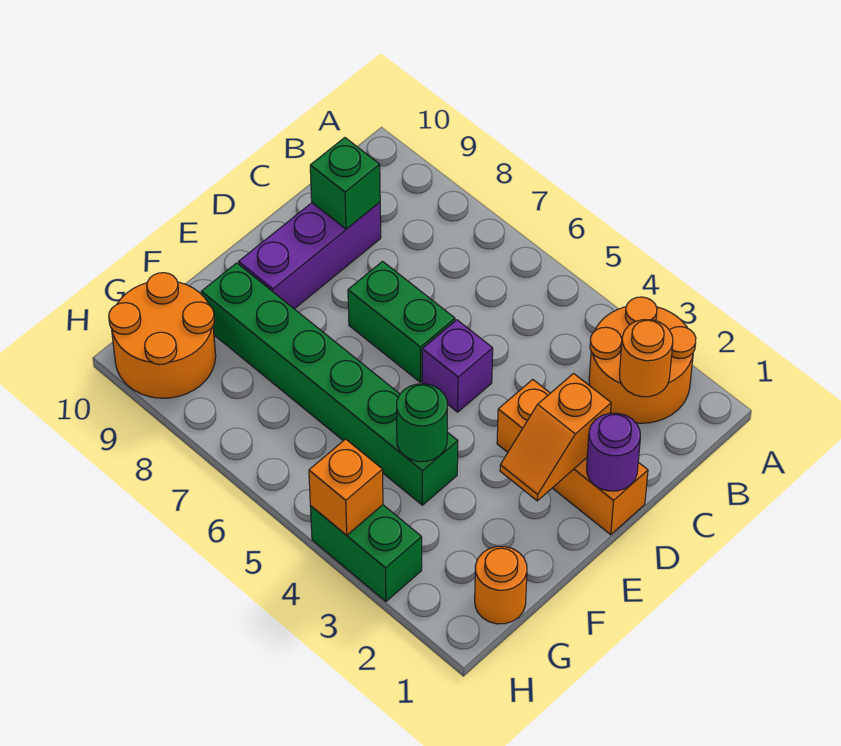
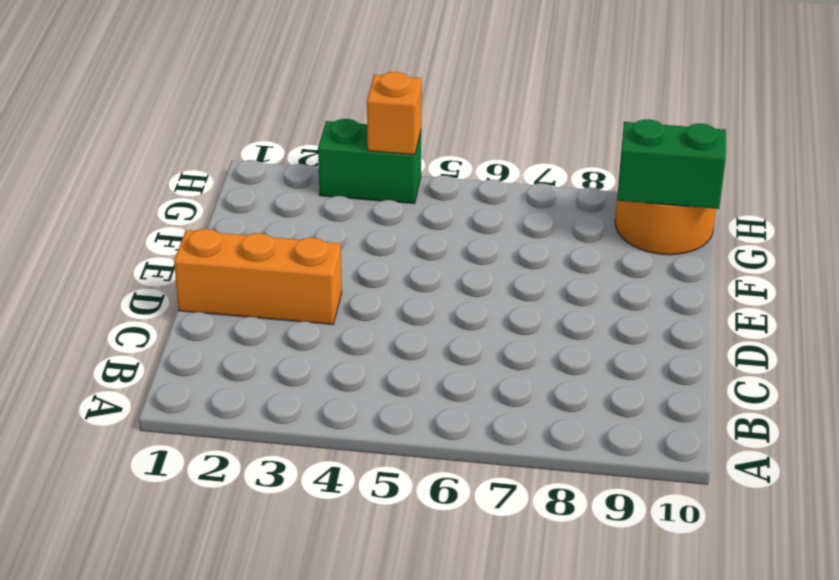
green brick G9:G10 level 2 -> green brick D6:D7 level 1
none -> orange round brick A2:B3 level 1
none -> purple brick C9:E9 level 1
none -> purple brick D5 level 1

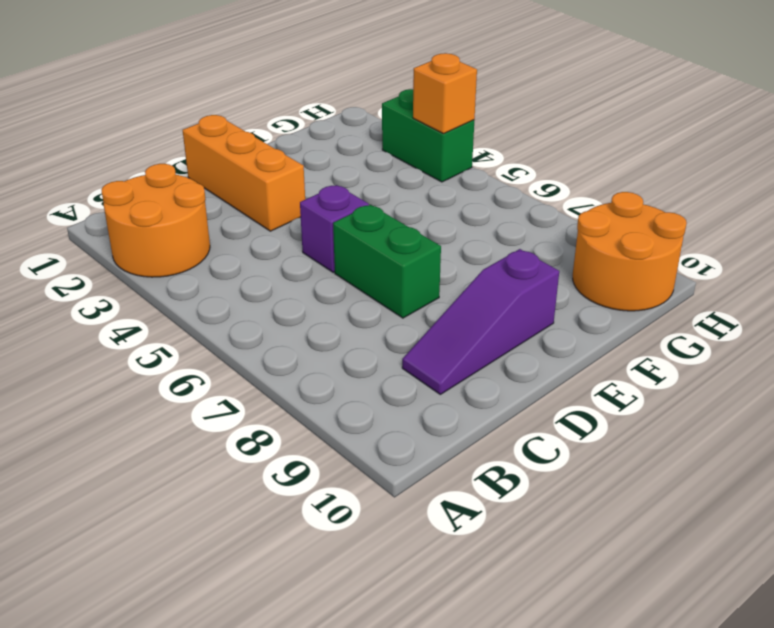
purple slope C9:E9 level 1 top E -> purple brick C9:E9 level 1
none -> green brick F4:F9 level 1
none -> orange round brick G1 level 1
none -> orange round brick B2 level 2

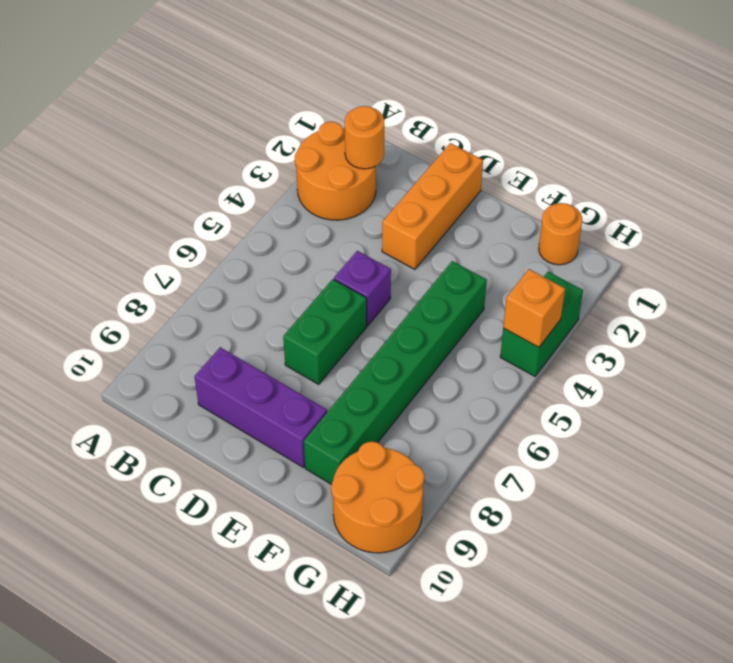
none -> green brick C9 level 2
none -> purple round brick D1 level 2
none -> orange slope D2:E2 level 2 top D

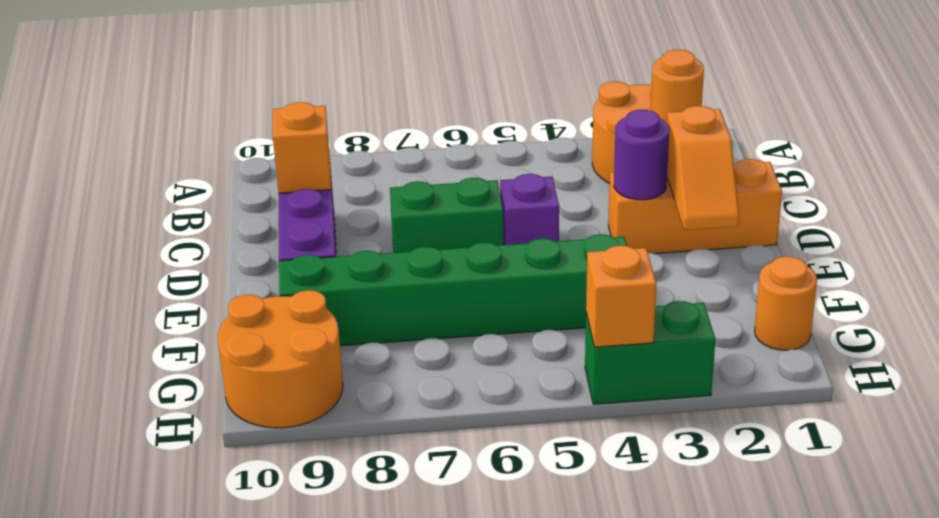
orange brick C9 level 2 -> green brick C9 level 2
purple round brick D3 level 2 -> purple round brick D1 level 2
none -> green round brick F4 level 2

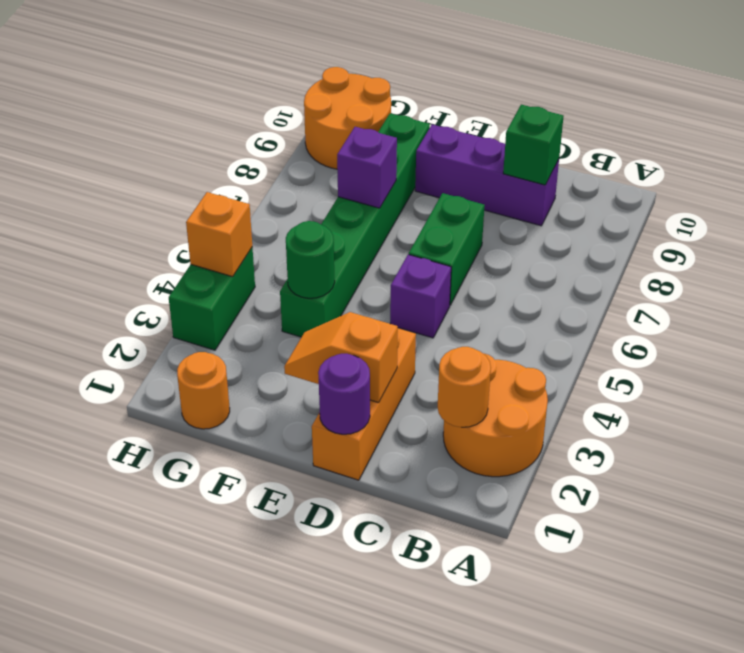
purple brick F7 level 2 -> none

